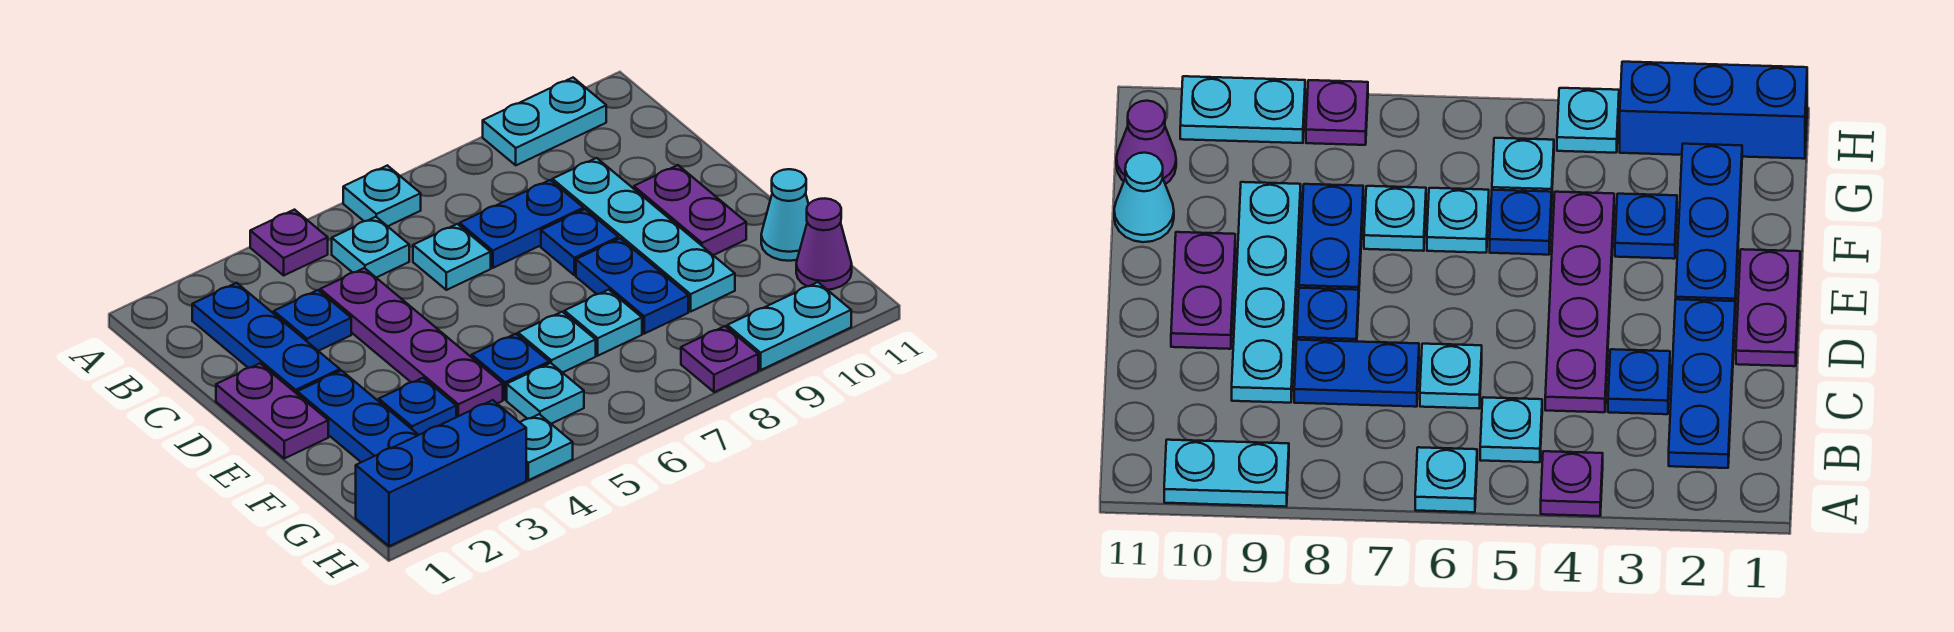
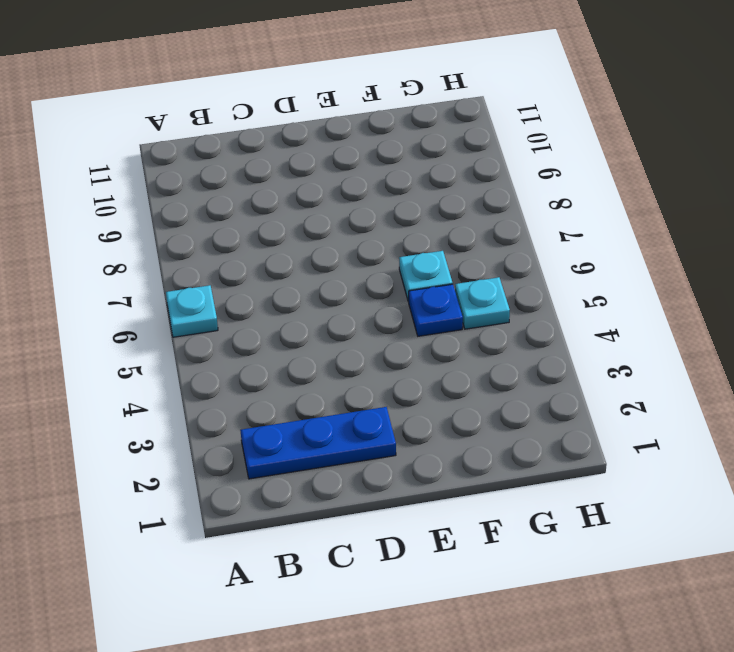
none -> purple plate A4 level 1
none -> cyan plate A9:A10 level 1
none -> cyan plate B5 level 1

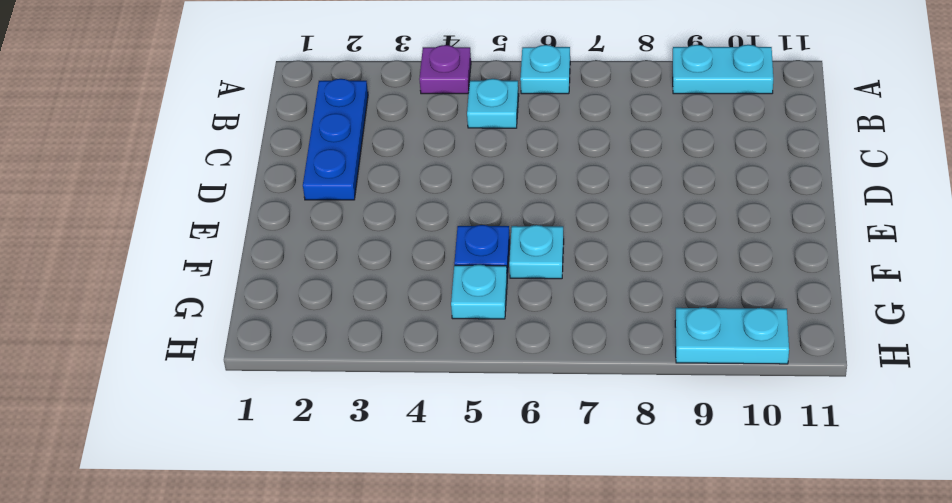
none -> blue plate C3 level 1
none -> purple plate C4:F4 level 1
none -> cyan plate C6 level 1

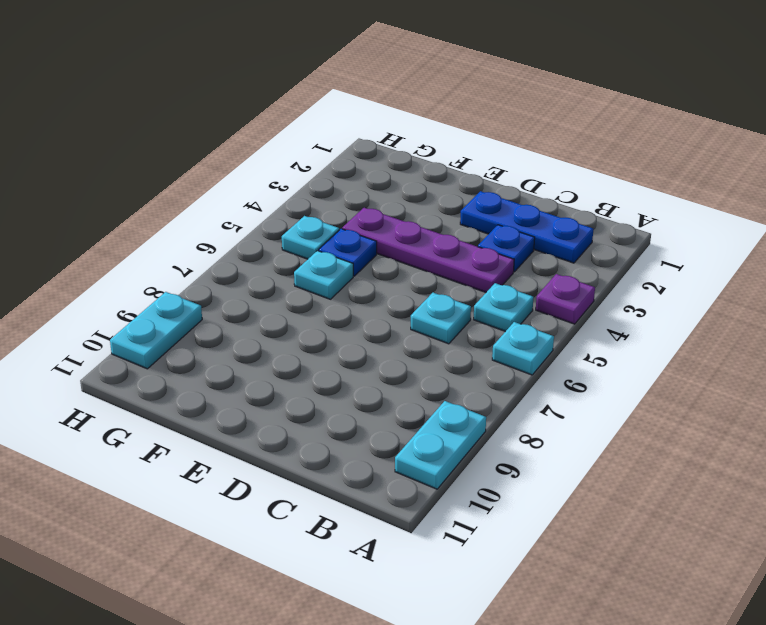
none -> blue plate C7:C8 level 1
none -> cyan plate C9:F9 level 1
none -> purple plate D1:E1 level 1

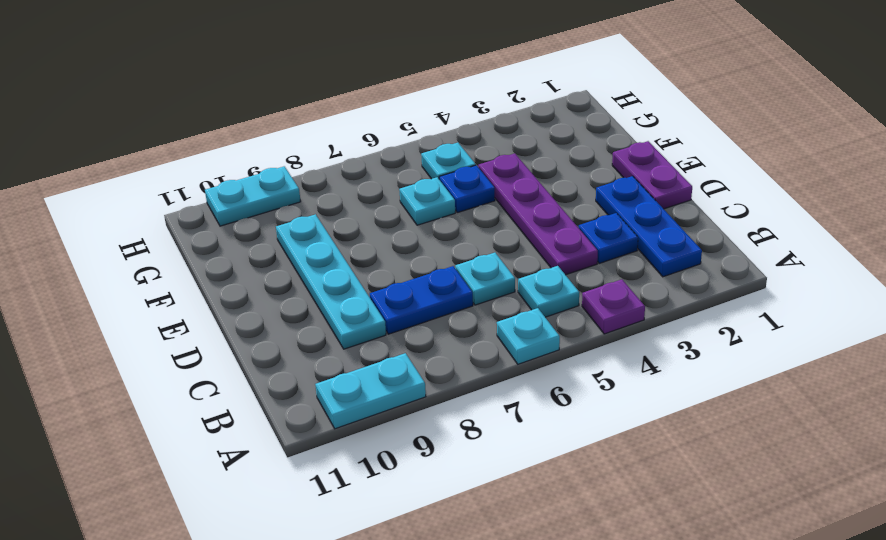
none -> blue plate D8 level 1
none -> purple plate D10:E10 level 1
none -> blue plate E2:G2 level 1

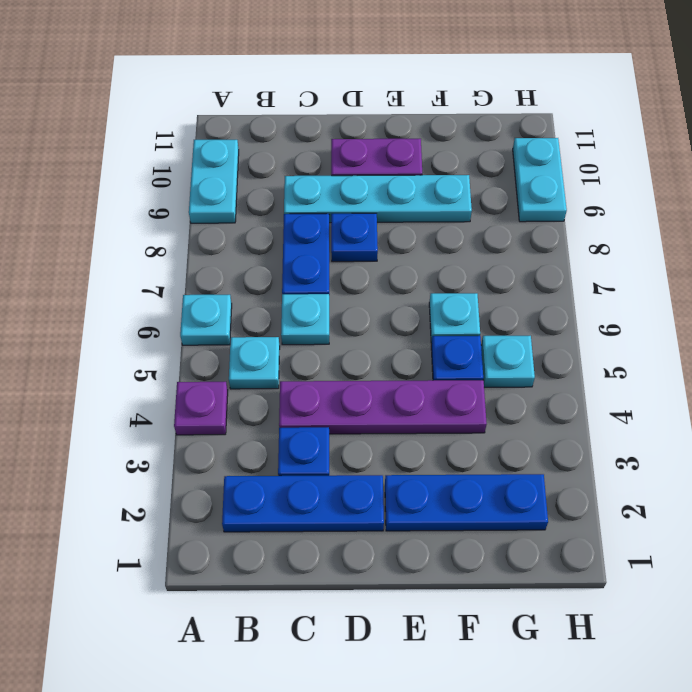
none -> purple plate D1:E1 level 1
none -> blue plate E8:F8 level 1
none -> blue plate F3 level 1

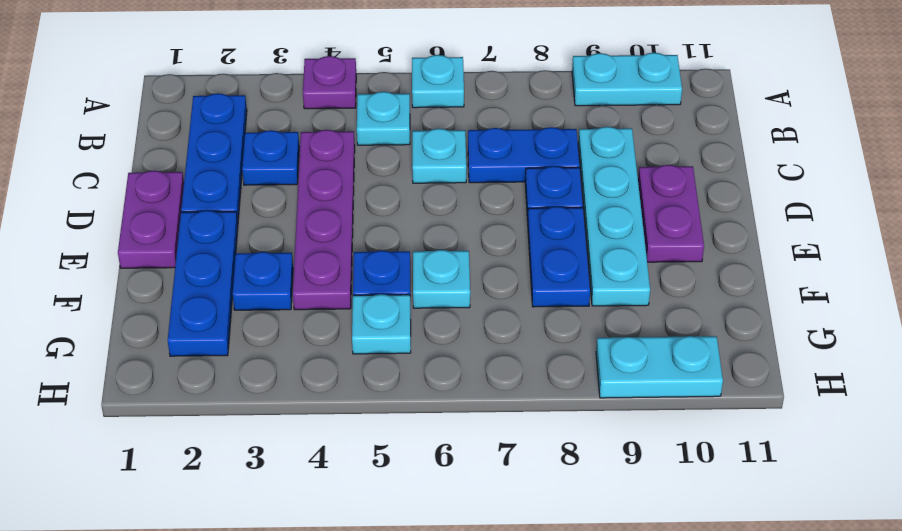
none -> cyan plate F7 level 1
none -> cyan cone F11 level 1
none -> purple cone G11 level 1

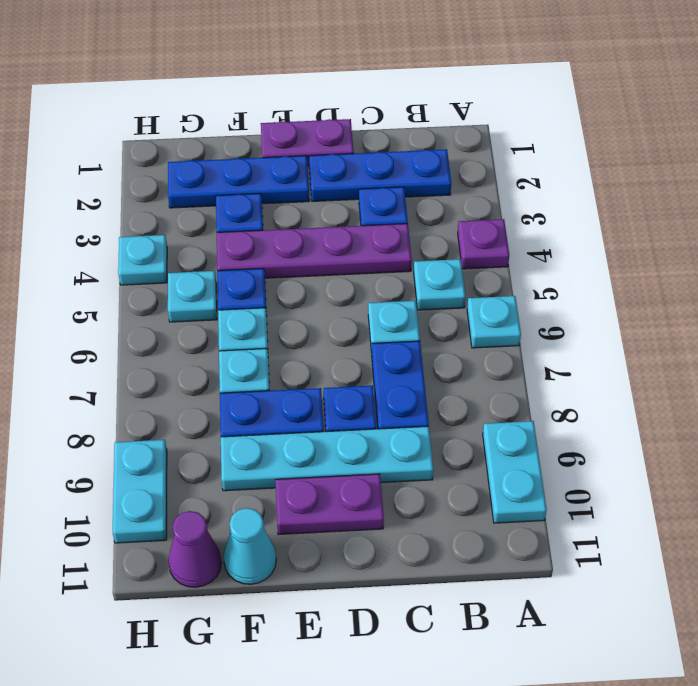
none -> blue brick H1:H3 level 1
none -> purple plate H8 level 1

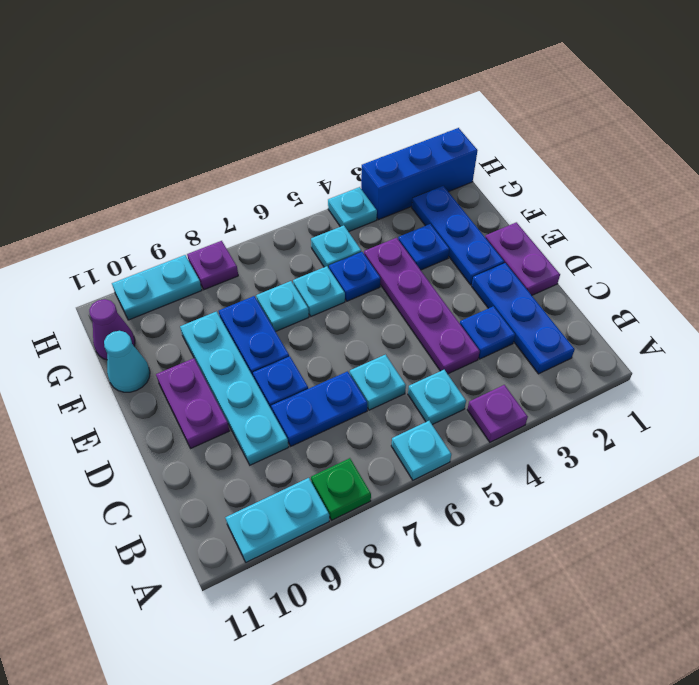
green plate A8 level 1 -> none

